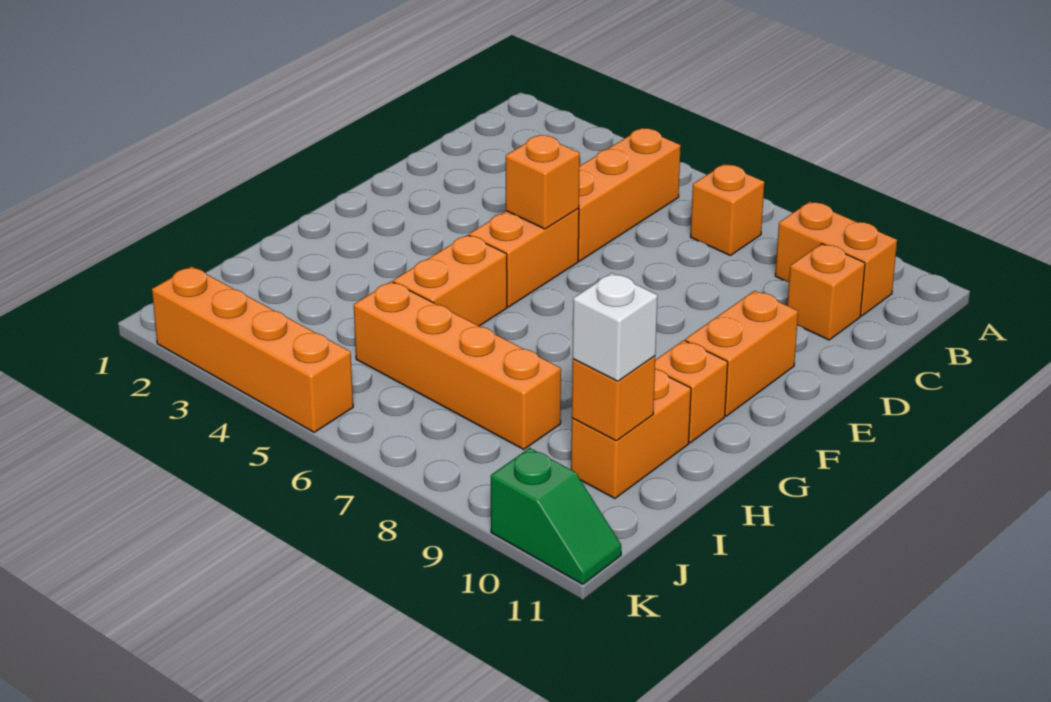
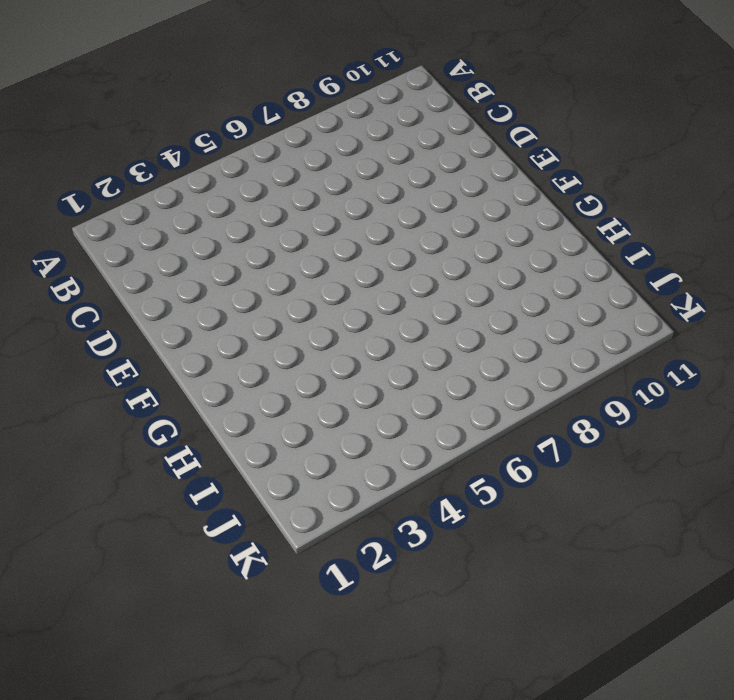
none -> orange brick B5:D5 level 1
none -> orange brick B7 level 1
none -> orange brick B9:B10 level 1

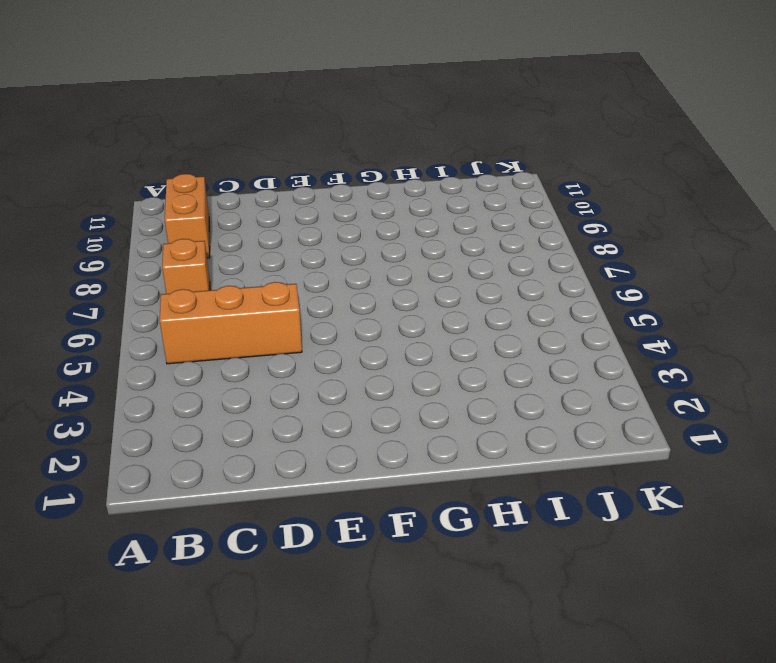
none -> orange brick C10 level 1
none -> orange brick E5:F5 level 1
none -> orange brick E10:F10 level 1

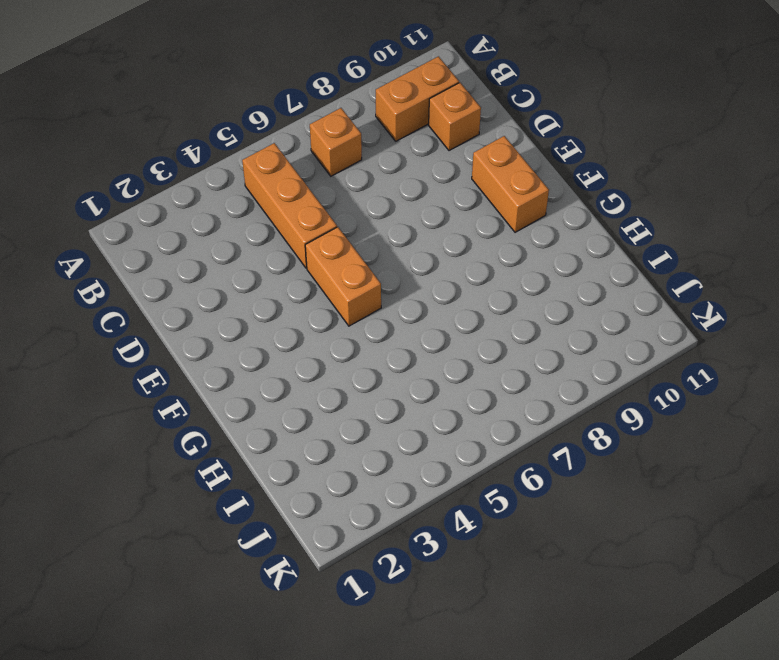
none -> orange brick G5:H5 level 1
none -> orange brick G10 level 1
none -> orange brick H10:I10 level 1

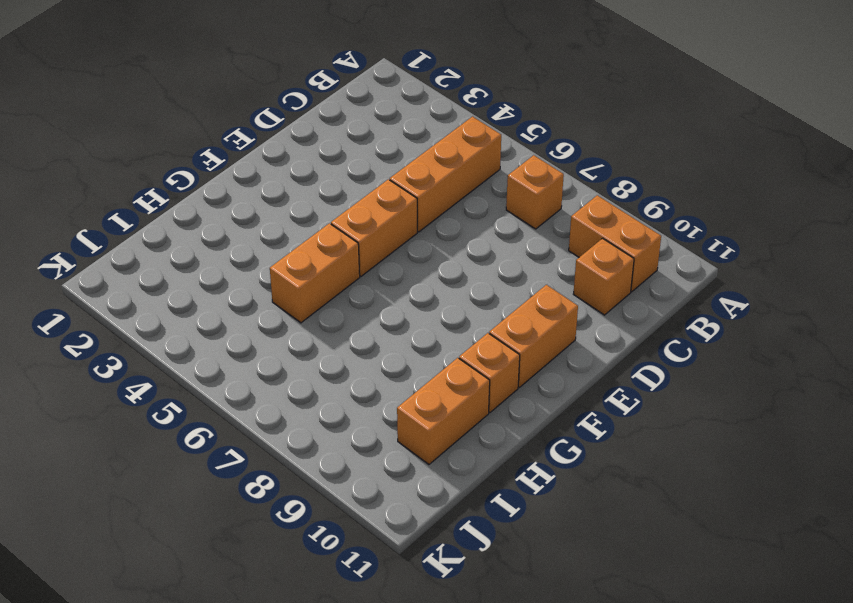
none -> orange brick I5:I8 level 1
none -> orange brick K2:K5 level 1
none -> green slope K10:K11 level 1 top 10

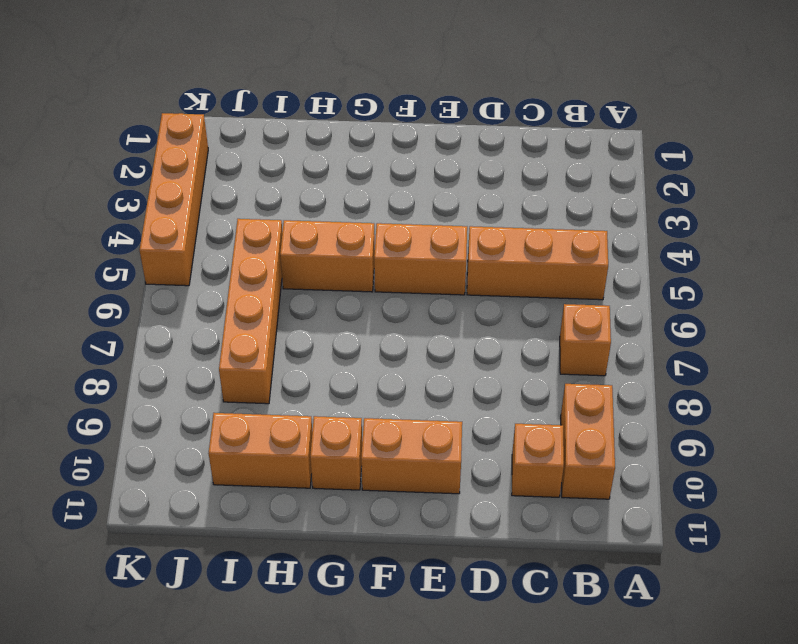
none -> green slope K10:K11 level 1 top 10
none -> orange brick E5 level 2
none -> orange brick I10 level 2

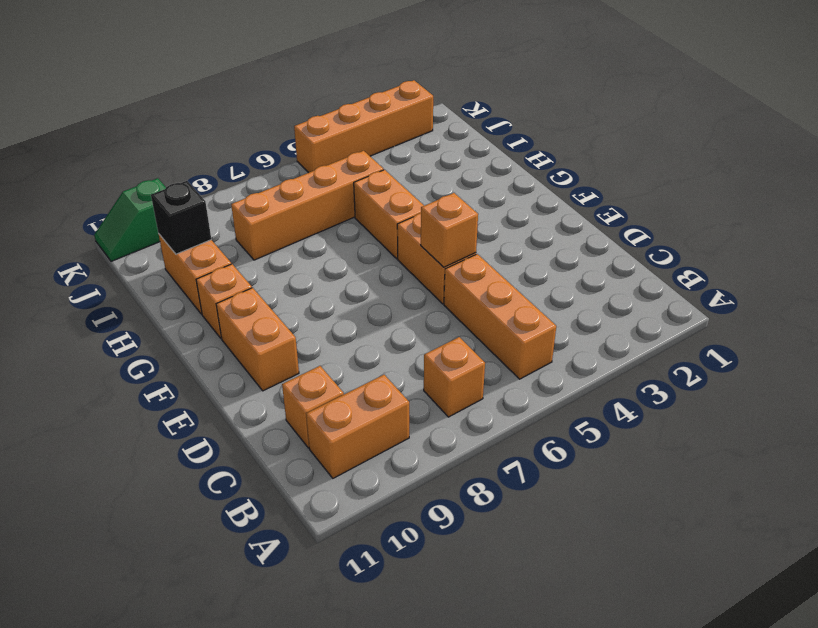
black brick I10 level 2 -> orange brick I10 level 2
none -> white brick I10 level 3

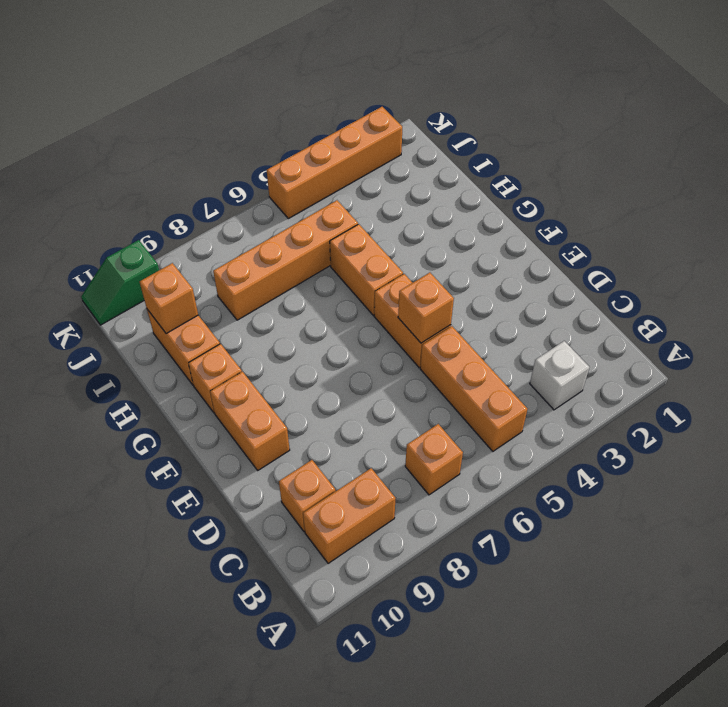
white brick B3 level 1 -> white brick I10 level 3

